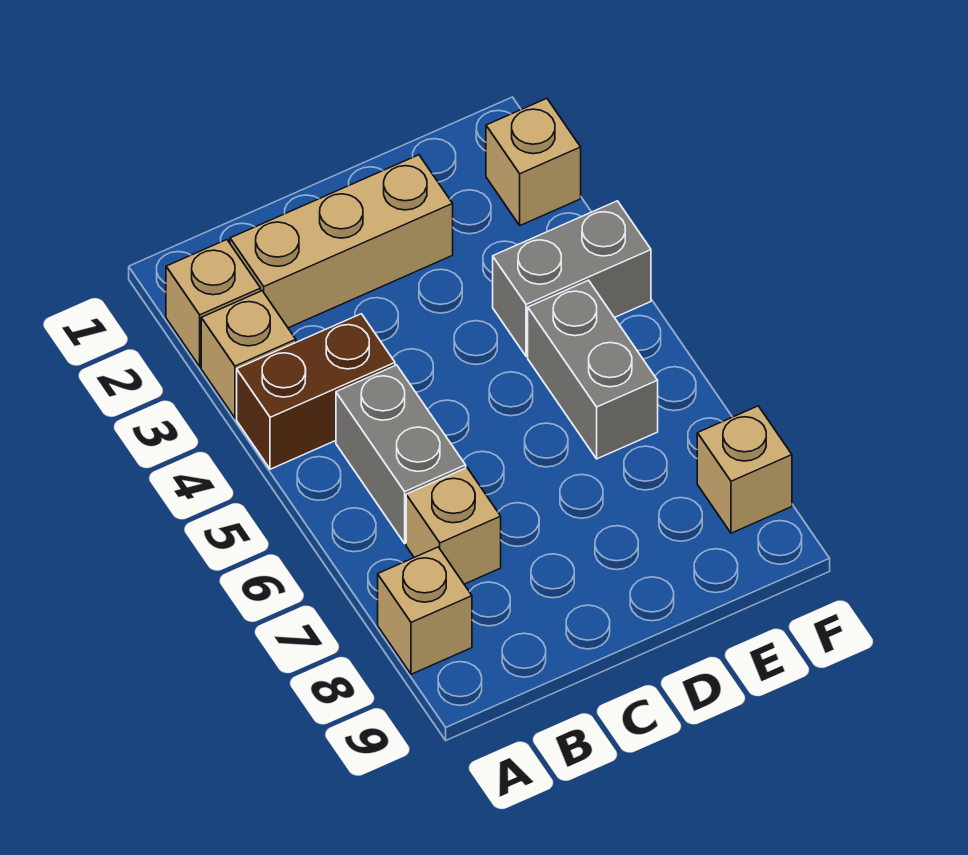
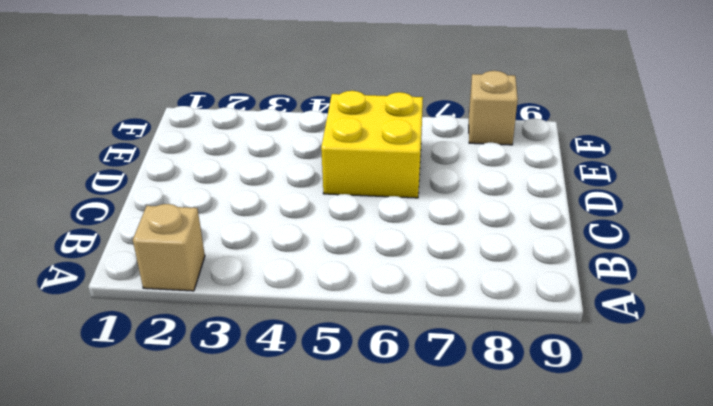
yellow brick D5:E6 level 1 -> grey brick E5:E6 level 1
none -> tan brick A3 level 1
none -> brown brick A4:B4 level 1

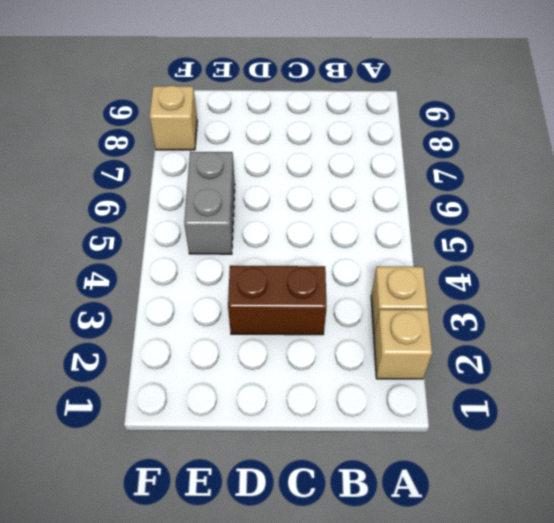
brown brick C3:D3 level 1 -> brown brick A4:B4 level 1
none -> tan brick A8 level 1
none -> tan brick B2:D2 level 1

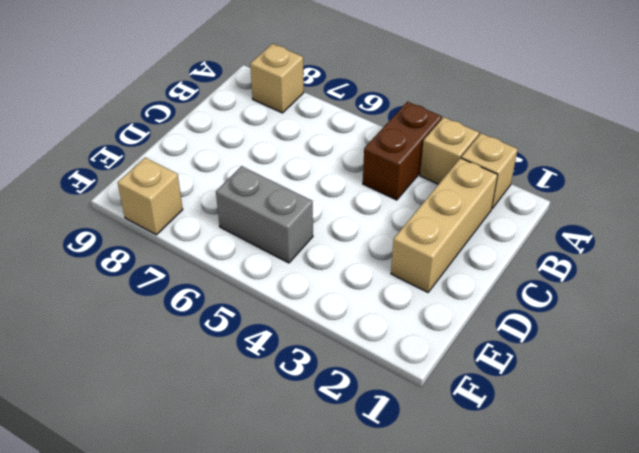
none -> grey brick B5:B6 level 1
none -> tan brick B7 level 1

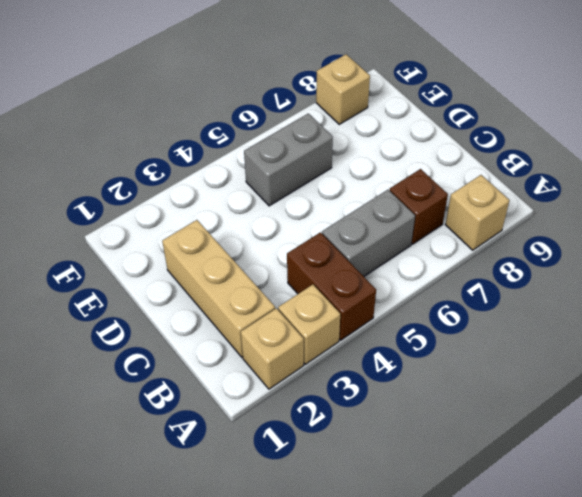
brown brick B7 level 1 -> tan brick B7 level 1
none -> grey brick E4:F4 level 1
none -> tan brick F2 level 1

